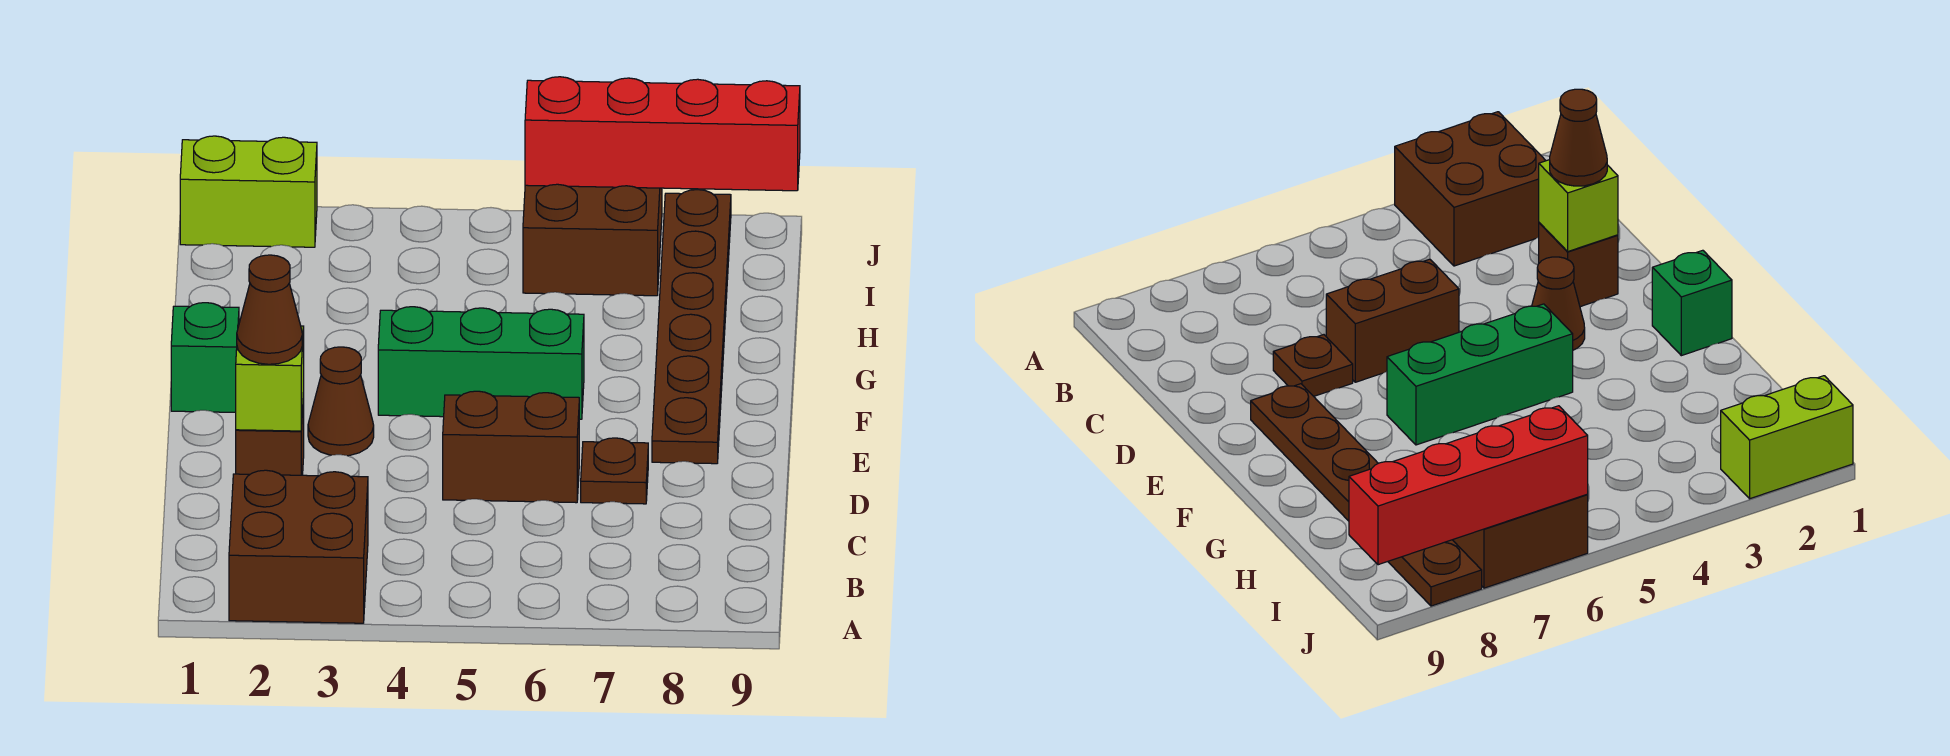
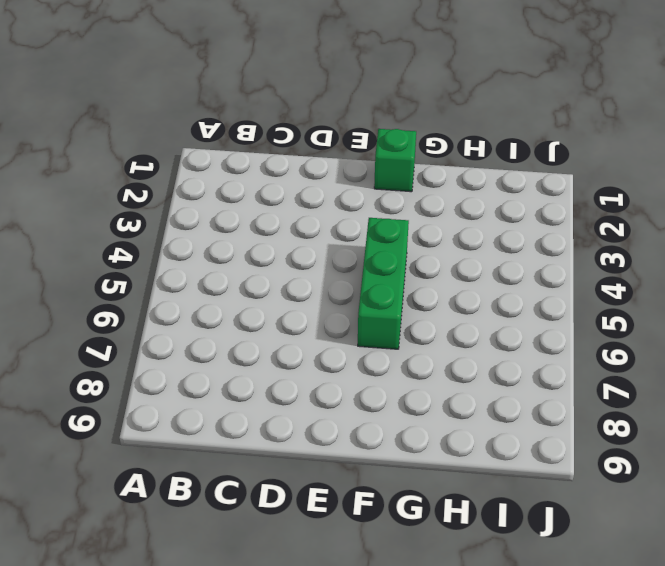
none -> brown brick A2:B3 level 1
none -> brown brick D2 level 1
none -> brown brick D5:D6 level 1

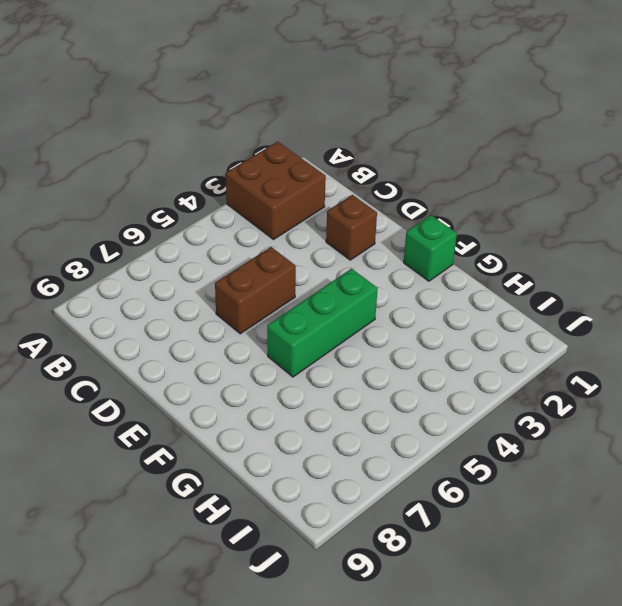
none -> brown plate D7 level 1
none -> brown cone E3 level 1
none -> brown plate E8:J8 level 1

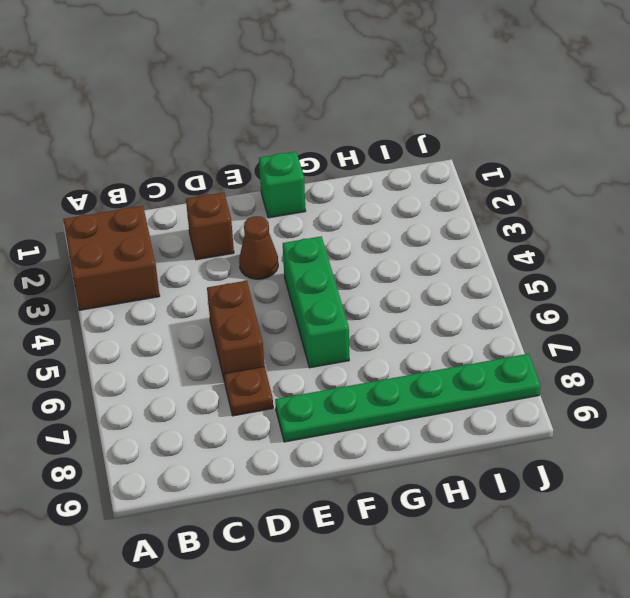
green plate E8:J8 level 1 -> brown plate E8:J8 level 1
none -> brown brick I6:J7 level 1
none -> lime brick J1:J2 level 1
none -> lime brick D2 level 2

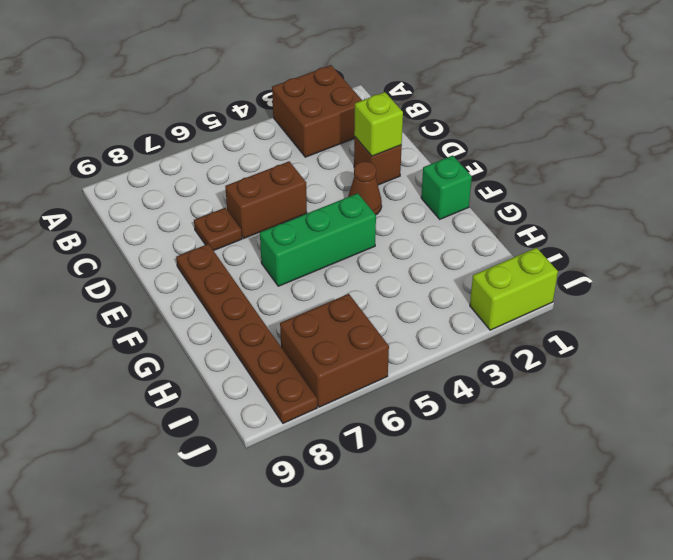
none -> red brick J6:J9 level 2
none -> brown cone D2 level 3

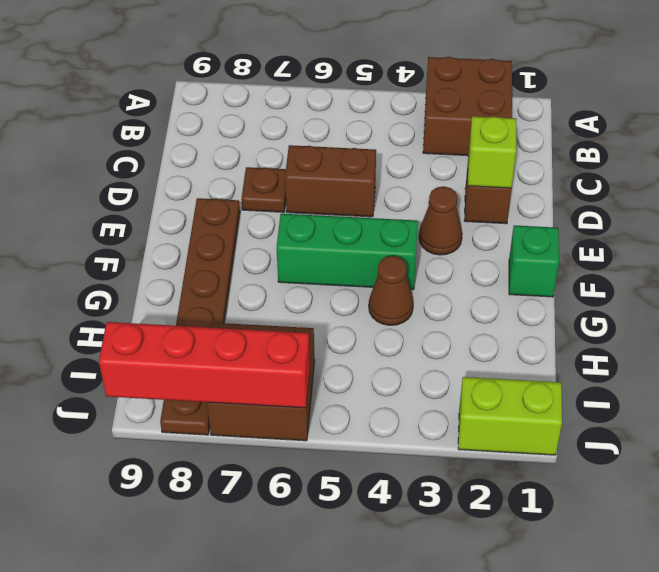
brown cone G4 level 1 -> brown cone D2 level 3

